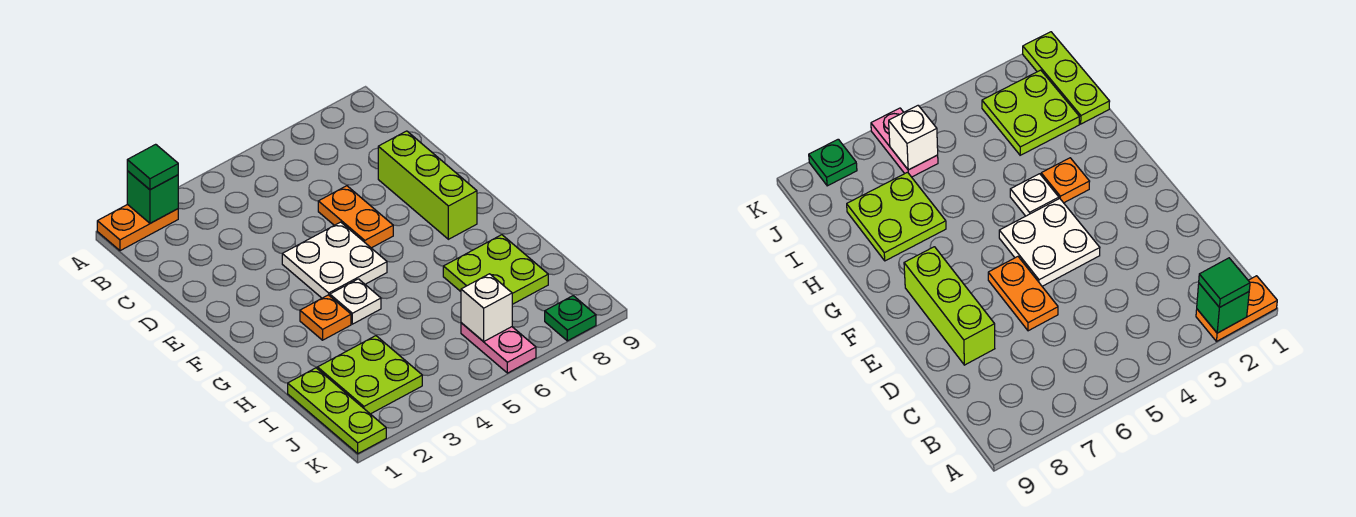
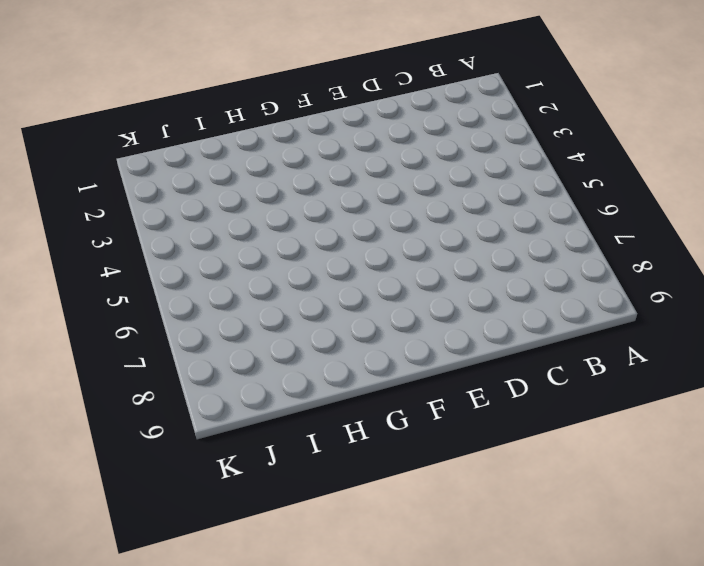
none -> orange plate A1:A2 level 1
none -> orange plate D6:E6 level 1
none -> lime brick D8:F8 level 1

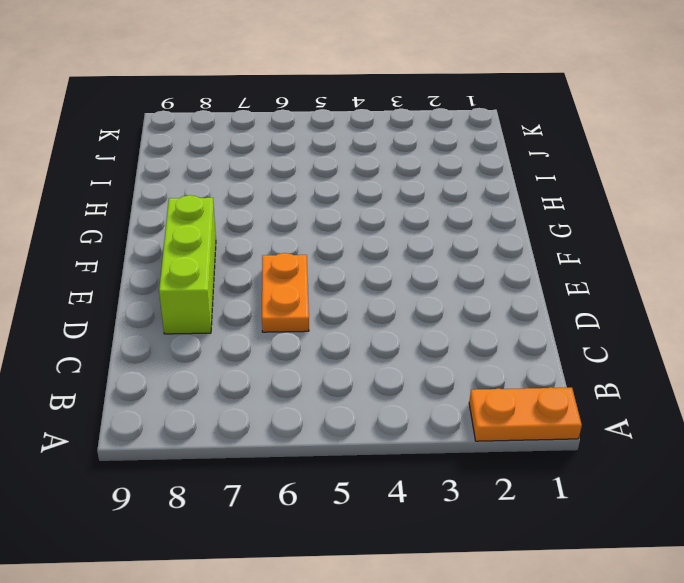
none -> white plate E4:F5 level 1
none -> orange plate G3 level 1
none -> white plate G4 level 1

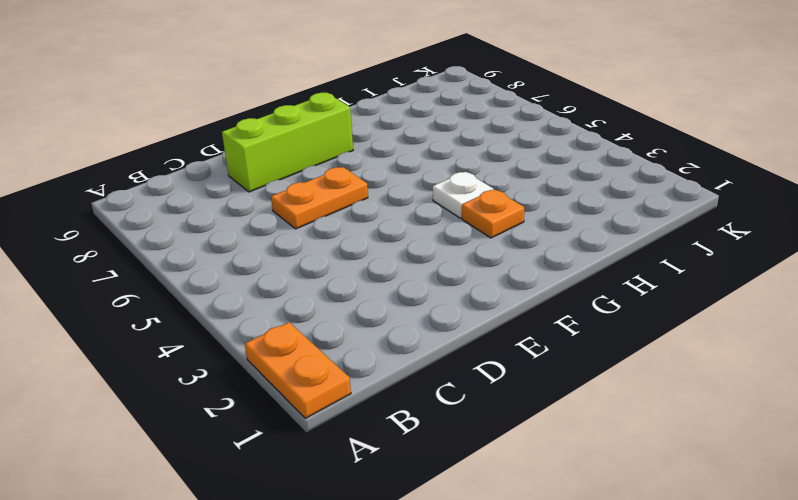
none -> white plate E4:F5 level 1
none -> lime plate H7:I8 level 1
none -> lime plate I1:K1 level 1

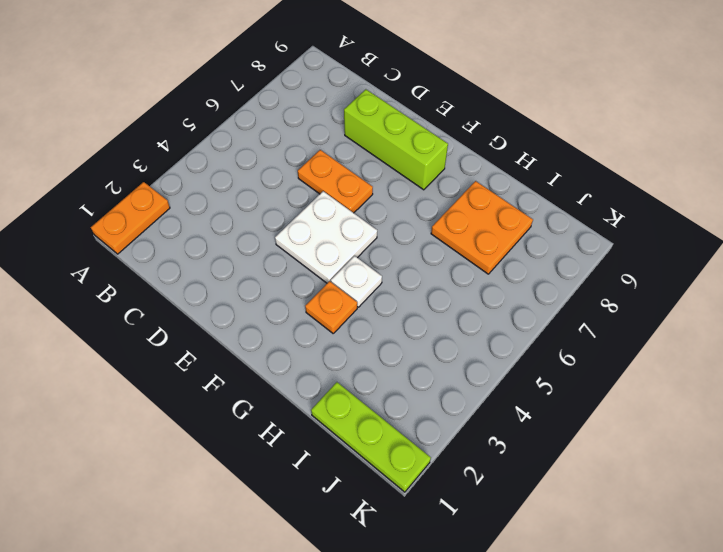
orange plate H7:I8 level 1 -> lime plate H7:I8 level 1
none -> lime plate I2:J3 level 1
none -> pink plate J6:K6 level 1
none -> green plate K8 level 1

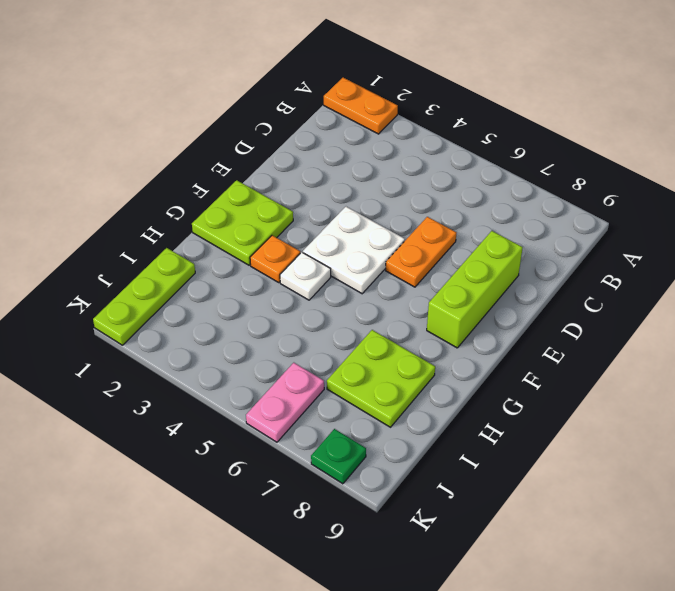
lime plate F1:G2 level 1 -> lime plate I2:J3 level 1
none -> green brick A2 level 2
none -> white brick J6 level 2
none -> green tile A2 level 3

